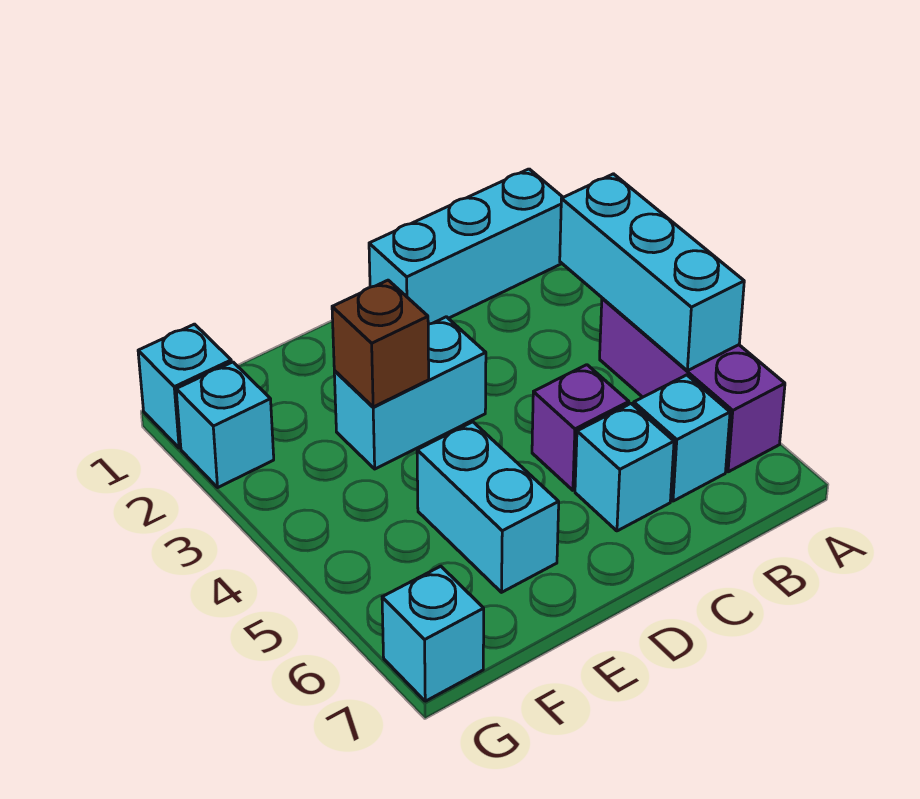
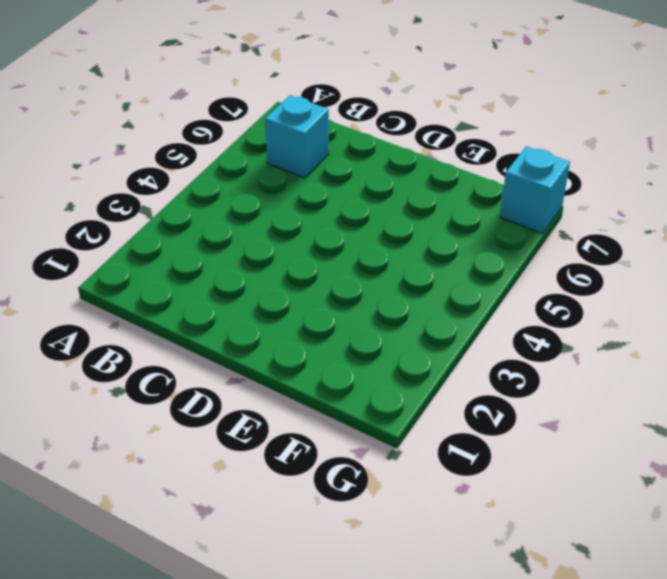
none -> cyan brick A1:C1 level 1
none -> purple brick A4:A6 level 1
none -> purple brick C5 level 1

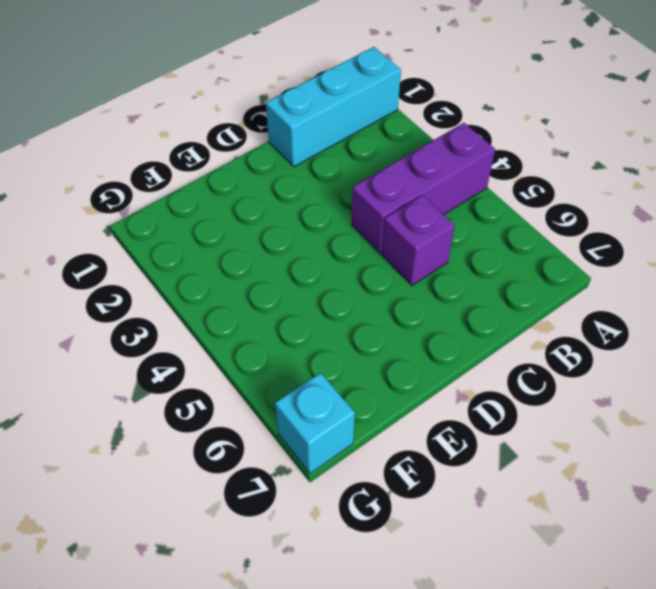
purple brick A4:C4 level 1 -> purple brick A4:A6 level 1
none -> cyan brick B6 level 1
none -> cyan brick C6 level 1
none -> cyan brick D3:E3 level 1

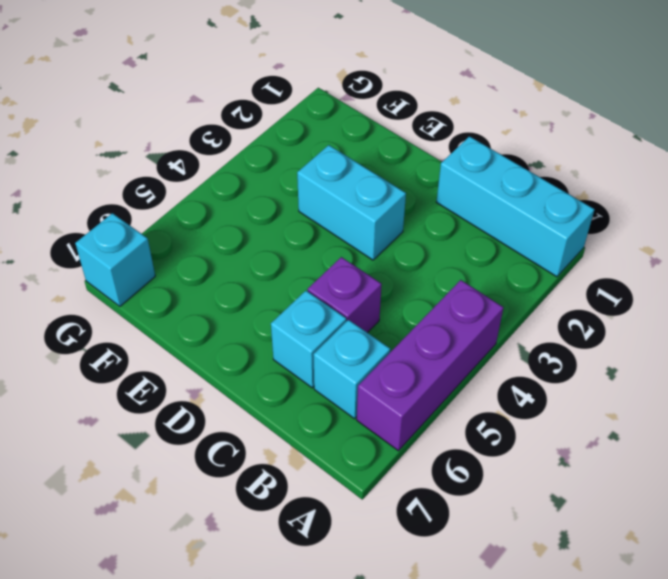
none -> cyan brick E5:E6 level 1
none -> cyan brick G1 level 1
none -> cyan brick G2 level 1

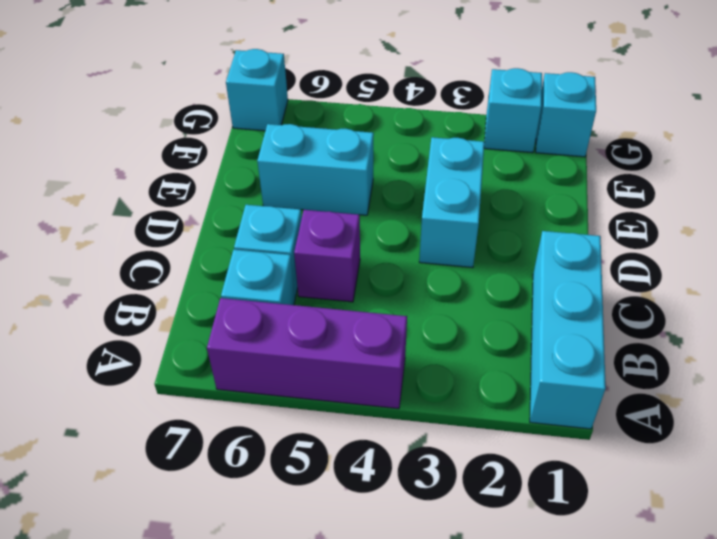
none -> cyan brick A3:A5 level 2
none -> brown brick E3 level 2

